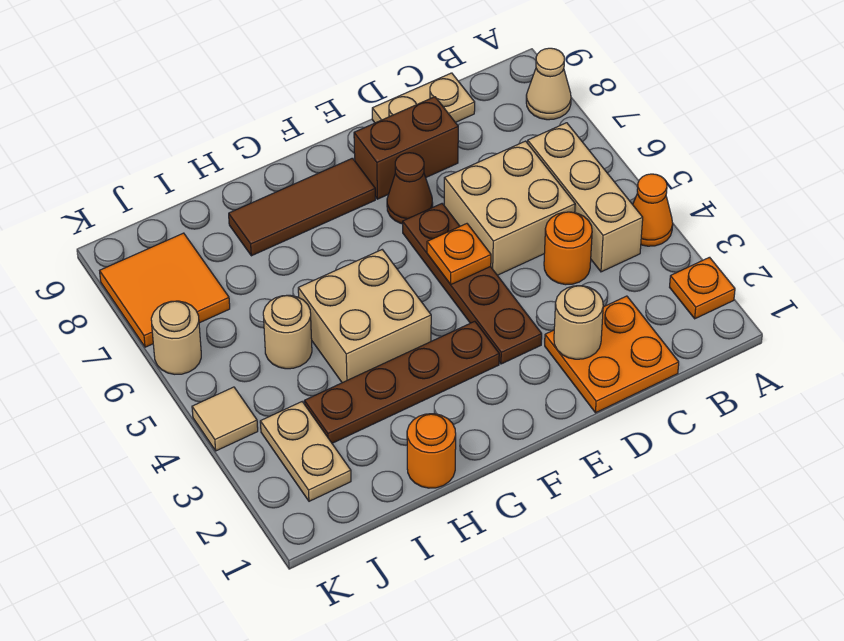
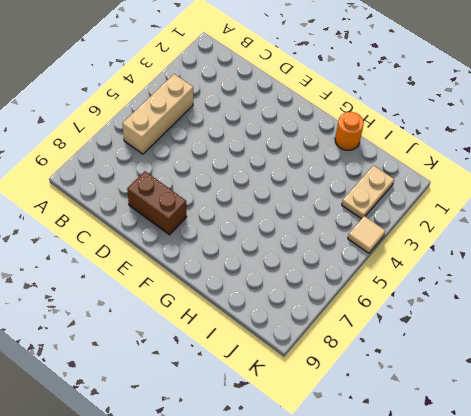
none -> orange plate A2 level 1
none -> orange cone A4 level 1
none -> tan cone A8 level 1

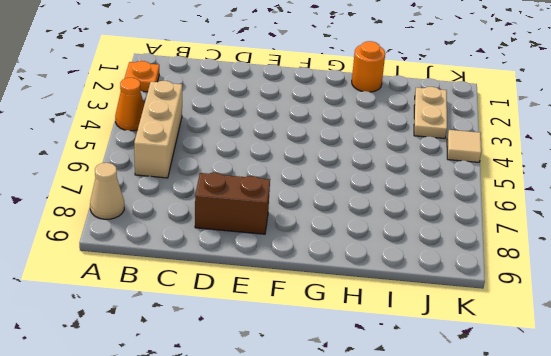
none -> orange plate C1:D2 level 1
none -> orange round brick C4 level 1
none -> tan brick C5:D6 level 1

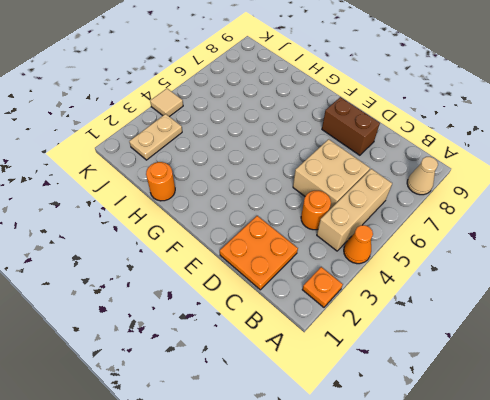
none -> tan plate C9:D9 level 1
none -> brown plate E3:E6 level 1
none -> brown cone E7 level 1

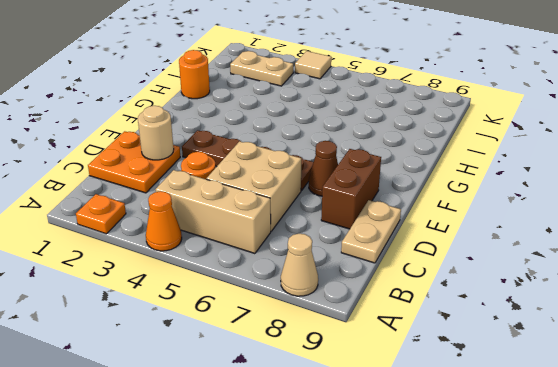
none -> brown plate F3:I3 level 1
none -> brown tile F8:H8 level 1
none -> tan brick G4:H5 level 1

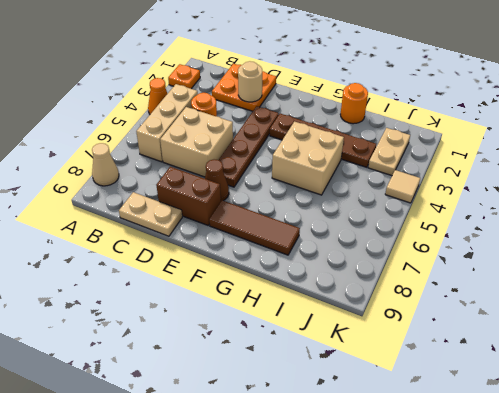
none -> tan round brick I5 level 1
none -> orange tile J7:K8 level 1
none -> tan round brick K6 level 1

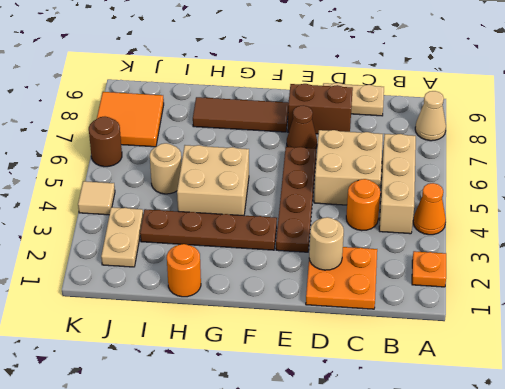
brown round brick K6 level 1 -> tan round brick K6 level 1
none -> orange plate E5 level 2

